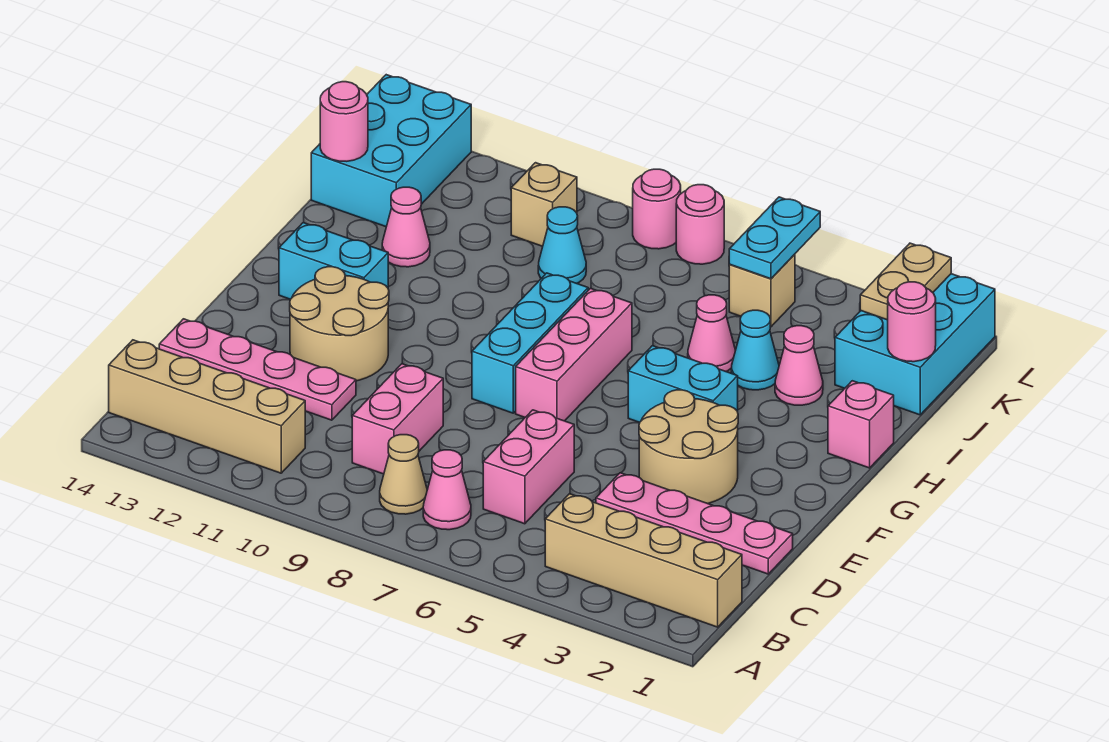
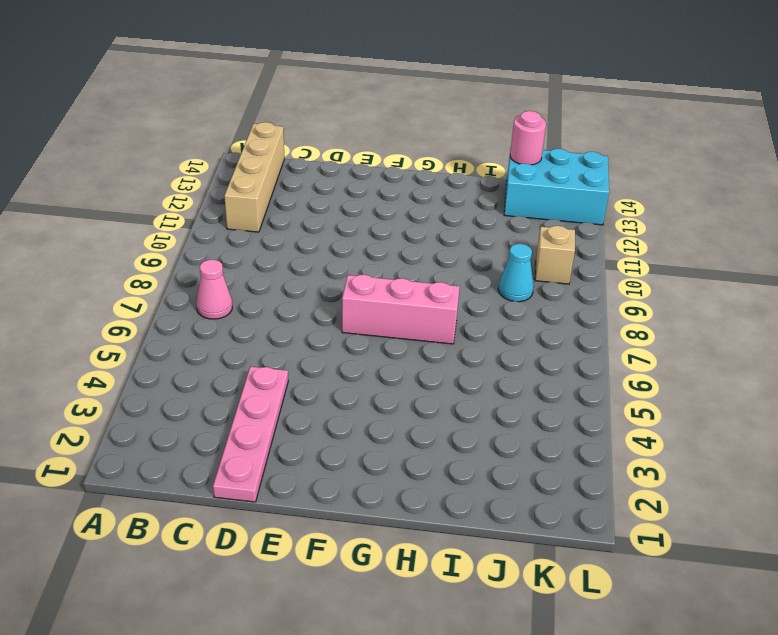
none -> tan brick B1:B4 level 1
none -> tan cone B8 level 1
none -> pink brick C6:D6 level 1
none -> pink brick C9:D9 level 1

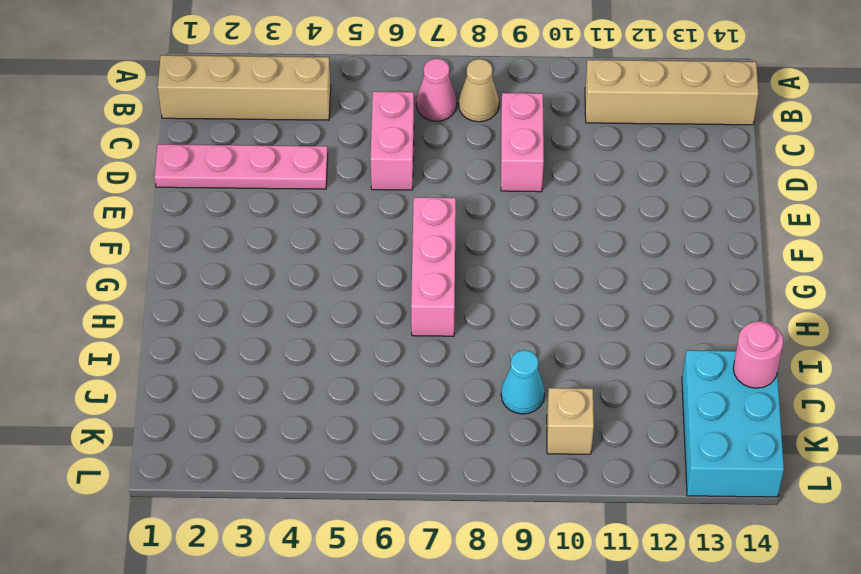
none -> pink plate D11:D14 level 1
none -> tan round brick E3:F4 level 1
none -> tan round brick E11:F12 level 1
none -> cyan brick F8:H8 level 1

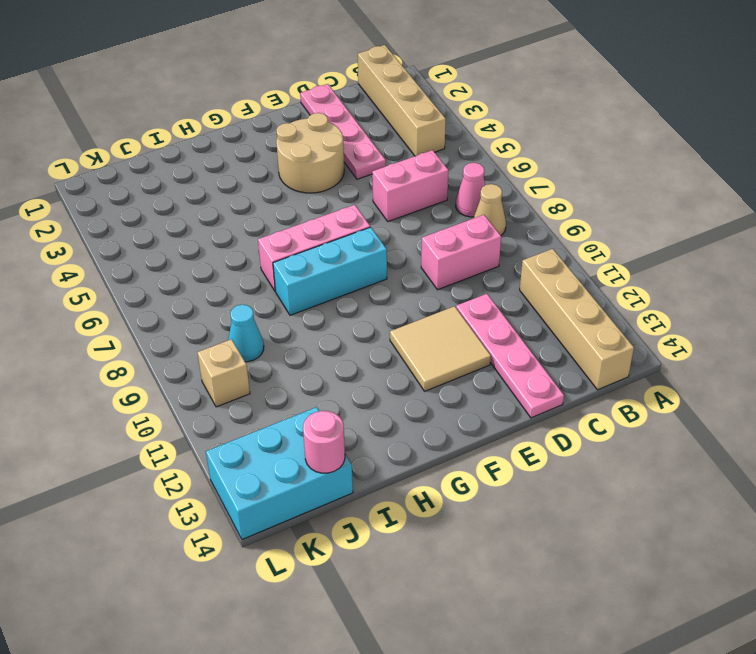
tan tile E11:F12 level 1 -> tan round brick E11:F12 level 1
none -> cyan brick G4:G5 level 1
none -> cyan brick G12:G13 level 1
none -> pink brick H1 level 1
none -> pink cone I3 level 1

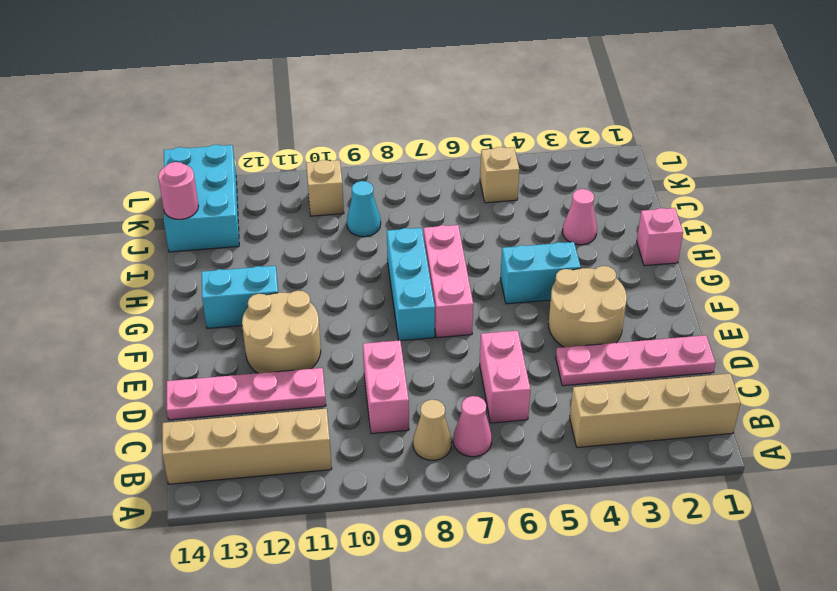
none -> cyan cone I4 level 1
none -> pink cone I5 level 1
none -> pink cone I12 level 1
none -> cyan brick J1:L2 level 1

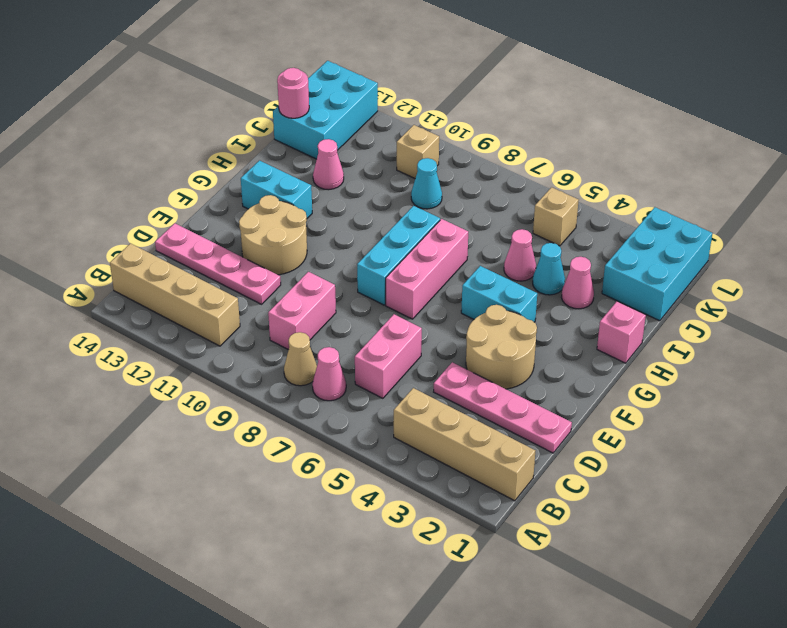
none -> pink round brick L7 level 1
none -> pink round brick L8 level 1
none -> pink round brick J1 level 2
none -> tan plate K2:L2 level 2

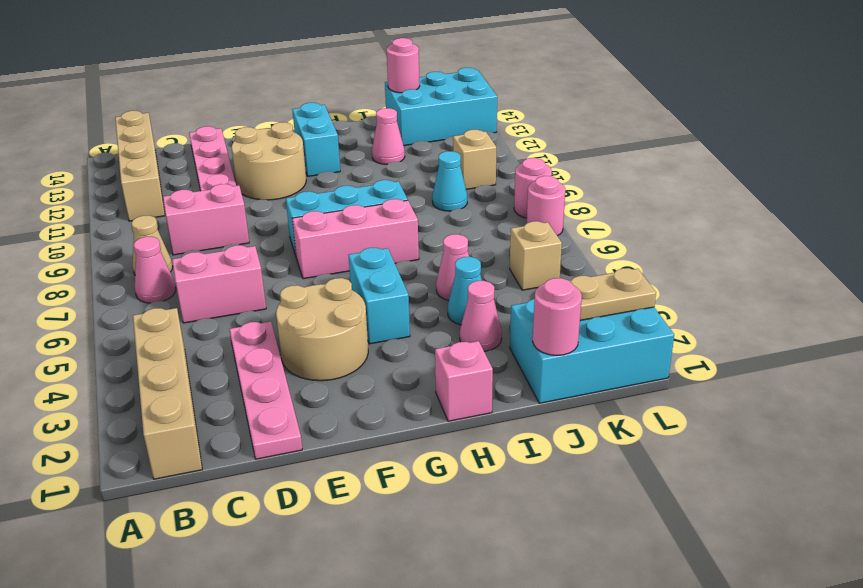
none -> cyan plate K5:L5 level 2

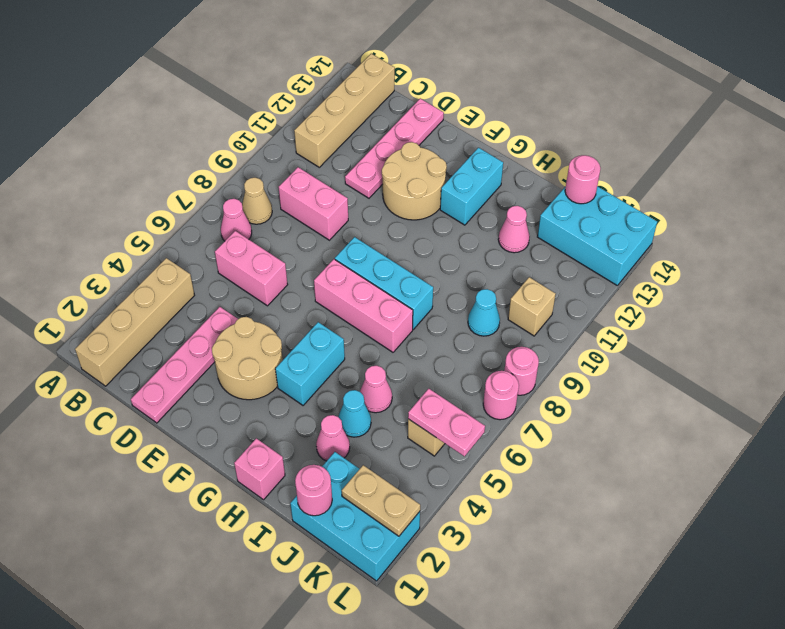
pink plate K5:L5 level 2 -> cyan plate K5:L5 level 2

